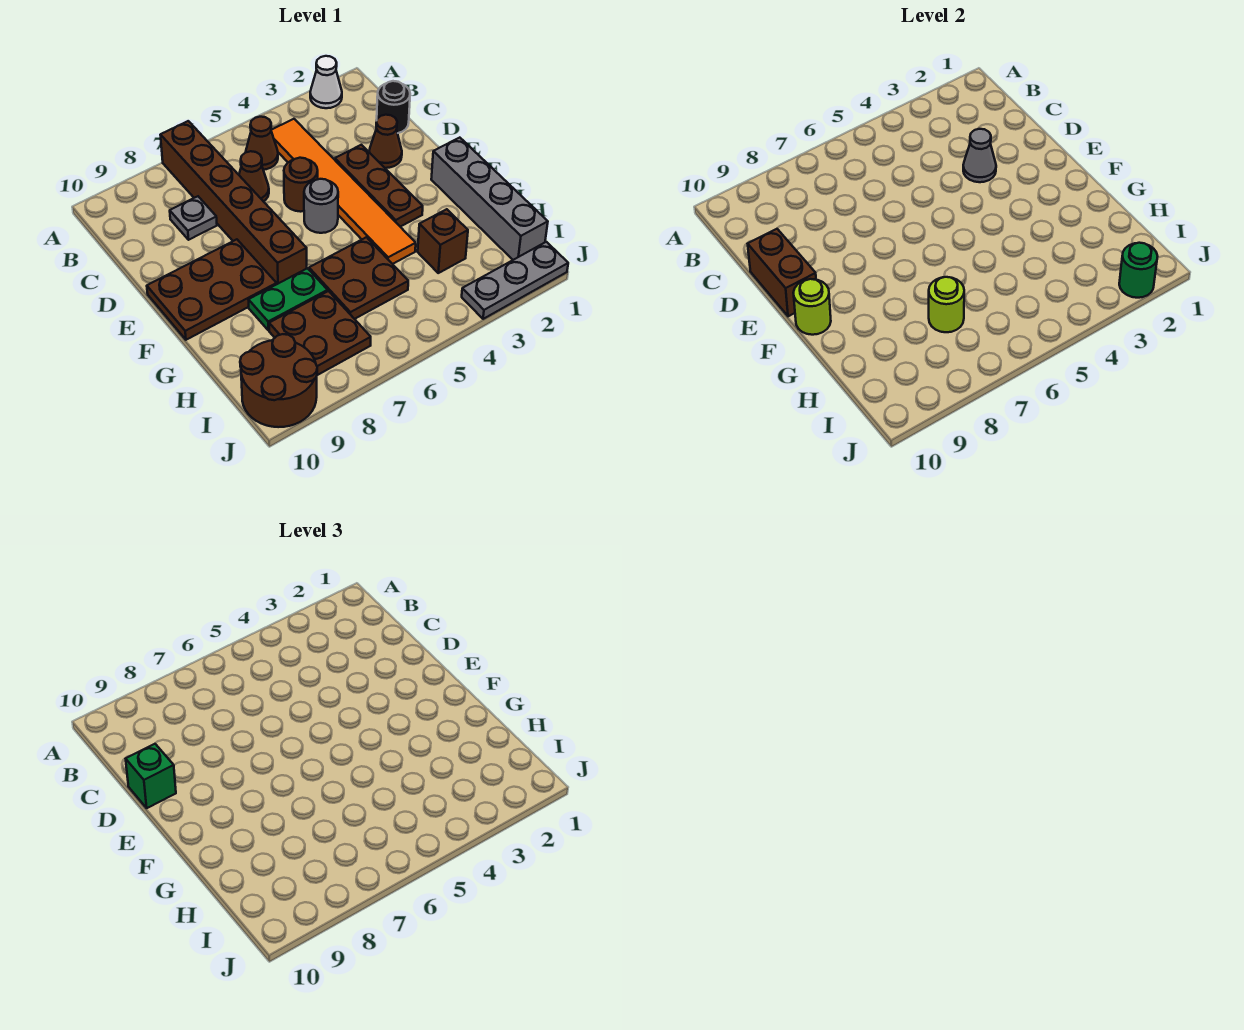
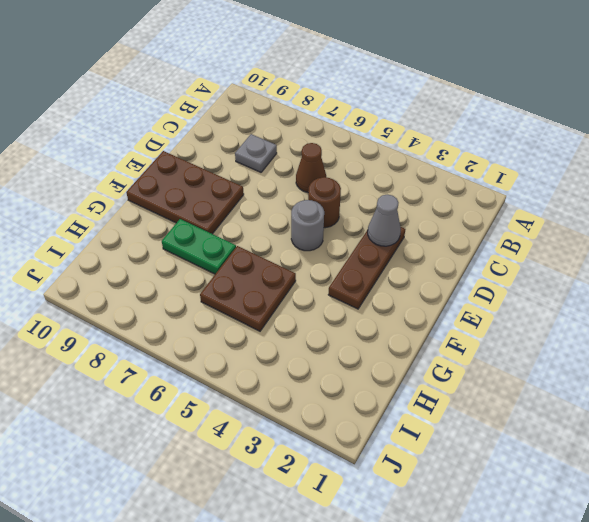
none -> white cone A2 level 1
none -> brown brick A7:F7 level 1
none -> orange tile B4:G4 level 1

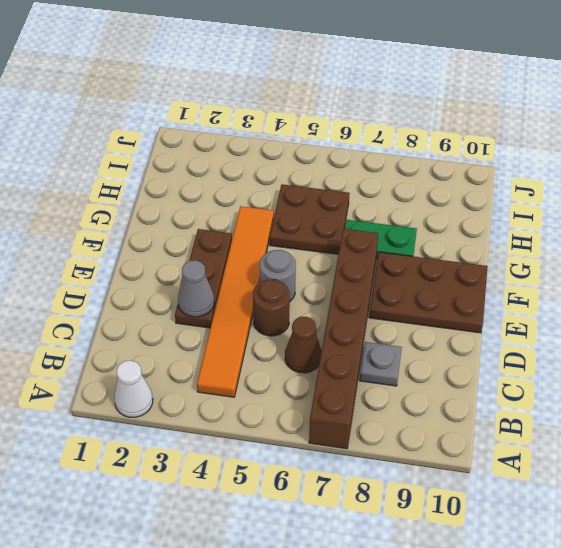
none -> brown cone B5 level 1
none -> black round brick C1 level 1
none -> brown cone D2 level 1

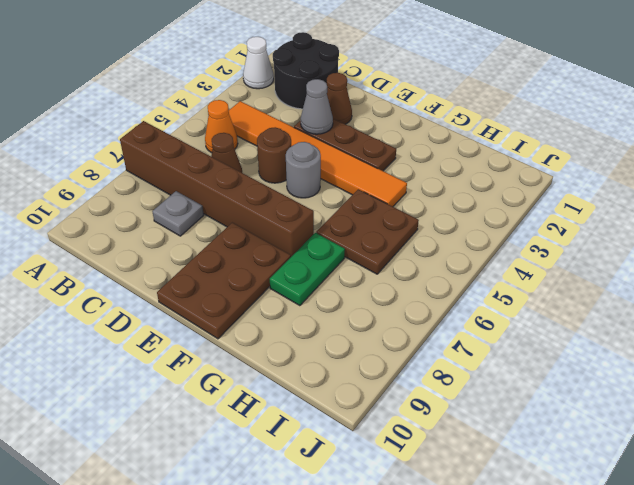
black round brick B1:C2 level 1 -> black round brick C1 level 1
orange cone B5 level 1 -> brown cone B5 level 1
none -> grey brick F1:I1 level 1
none -> brown brick H3 level 1
none -> brown plate H7:I8 level 1

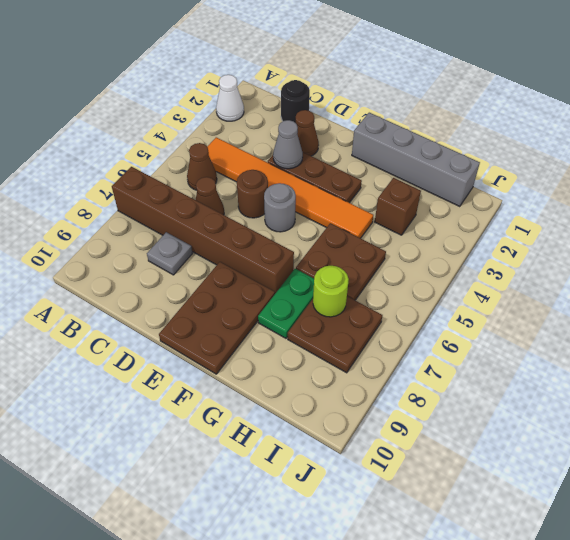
none -> brown round brick I9:J10 level 1
none -> grey plate J1:J3 level 1
none -> brown brick D10:E10 level 2

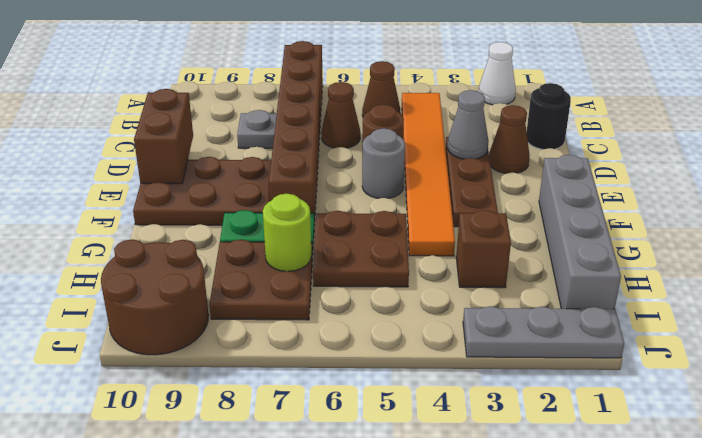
none -> lime round brick F10 level 2
none -> green round brick J2 level 2
none -> green brick D10 level 3

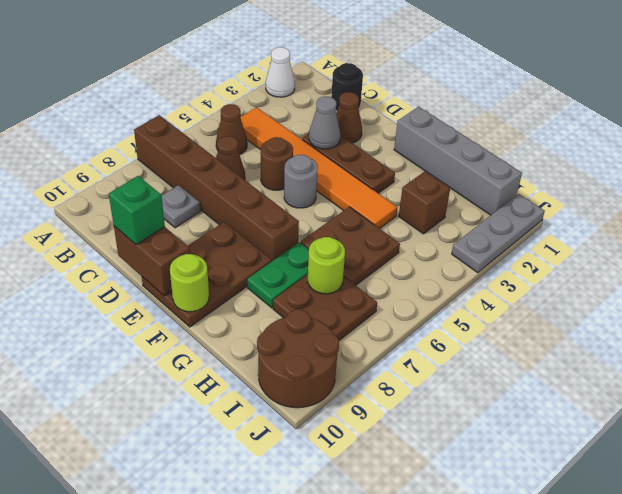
none -> green round brick J2 level 2

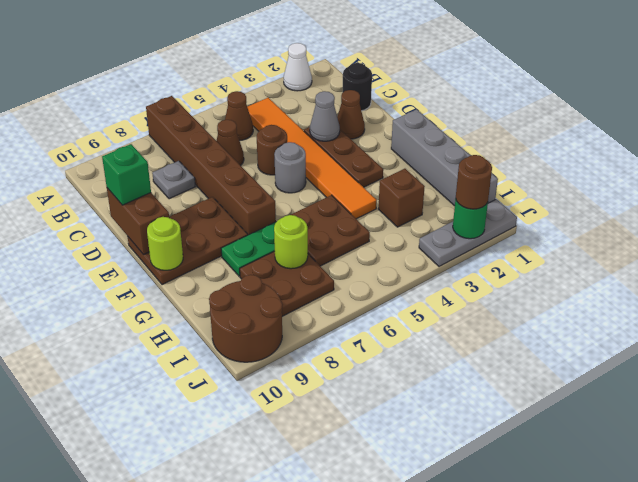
brown round brick J2 level 3 -> none

